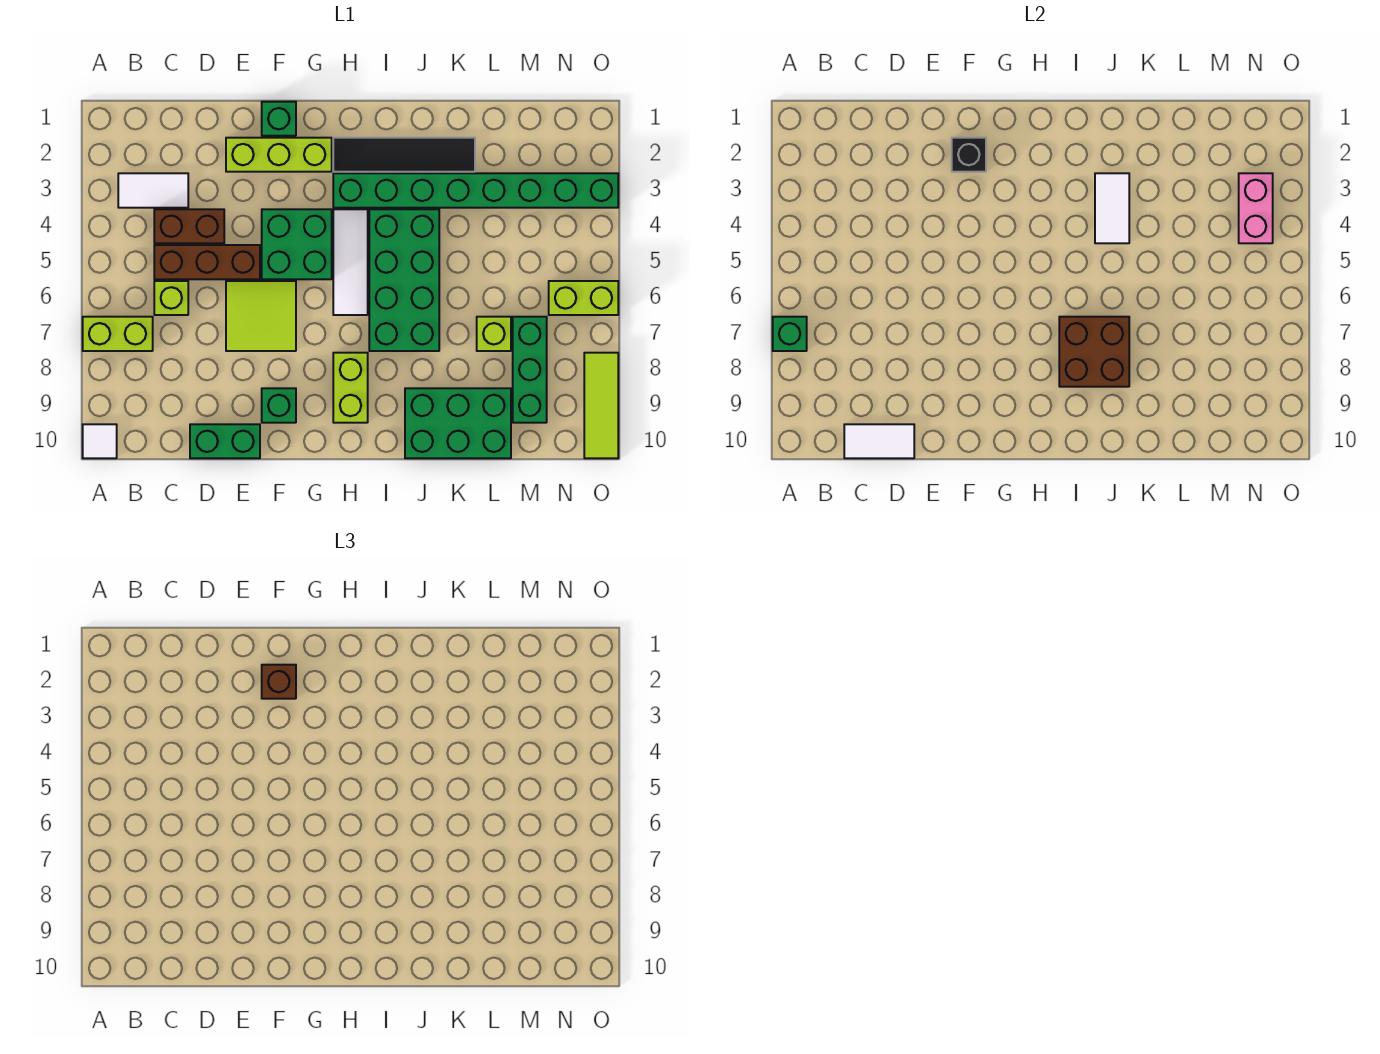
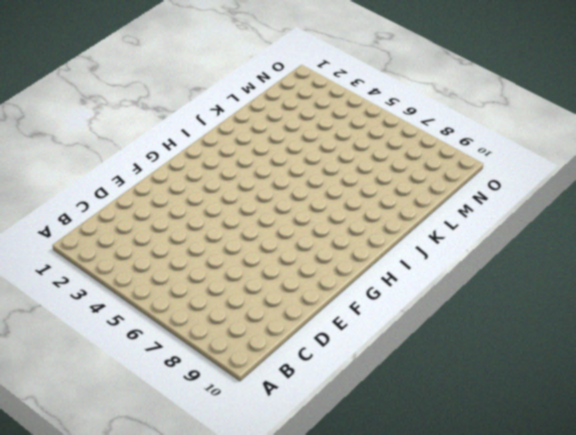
none -> lime brick A7:B7 level 1
none -> white tile A10 level 1
none -> white tile B3:C3 level 1

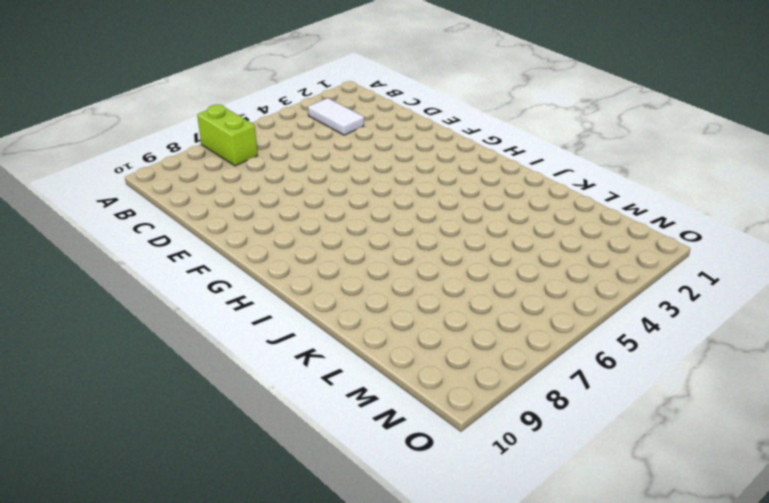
none -> white tile A10 level 1
none -> brown brick C4:D4 level 1
none -> brown brick C5:E5 level 1

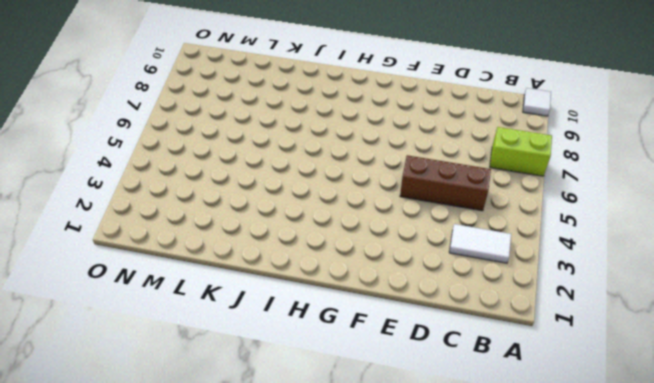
none -> brown brick C4:D4 level 1
none -> lime brick C6 level 1
none -> green brick D10:E10 level 1

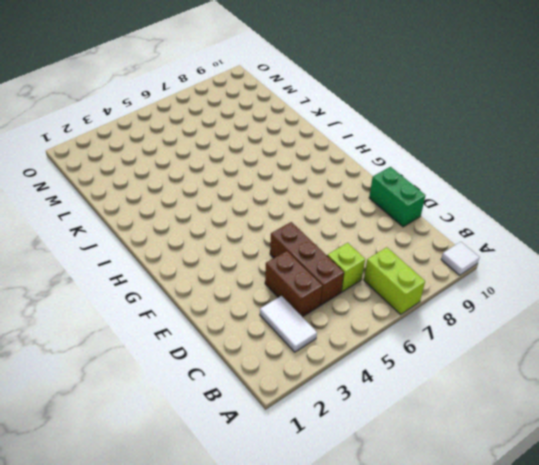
none -> lime brick E2:G2 level 1
none -> lime tile E6:F7 level 1
none -> green brick F1 level 1

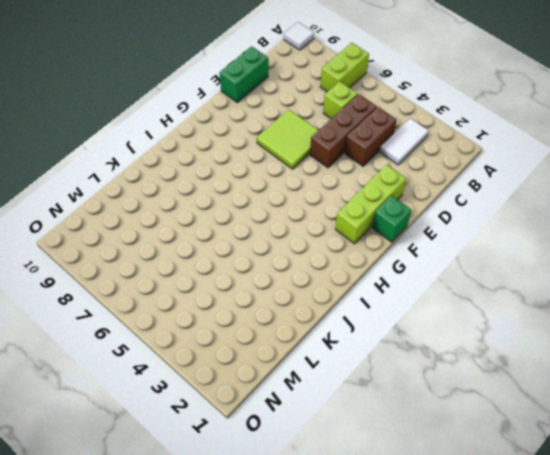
none -> green brick F4:G5 level 1
none -> green brick F9 level 1
none -> black tile H2:K2 level 1

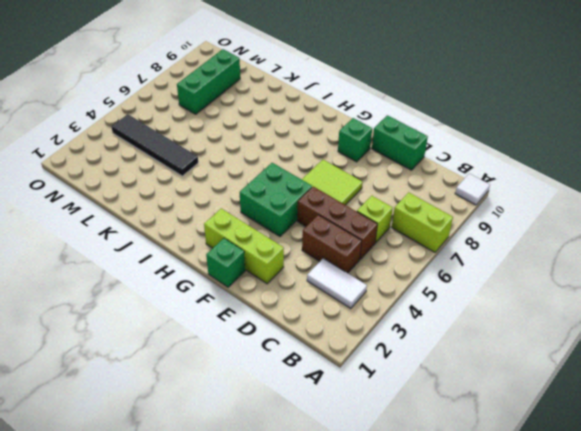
black tile K4:N4 level 1 -> black tile H2:K2 level 1
none -> green brick H3:O3 level 1
none -> white tile H4:H6 level 1
none -> lime brick H8:H9 level 1

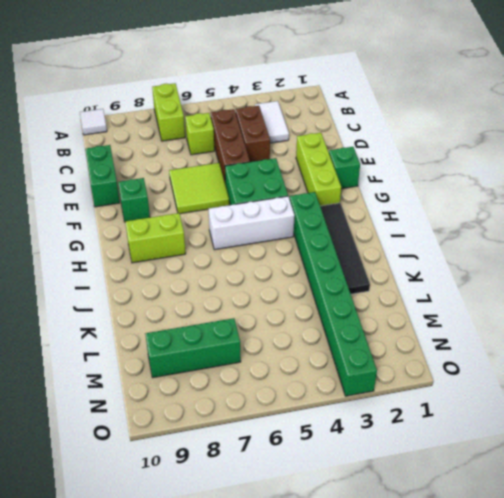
white brick H4:H6 level 1 -> white tile H4:H6 level 1
none -> green brick I4:J7 level 1
none -> green brick J9:L10 level 1
none -> lime brick L7 level 1

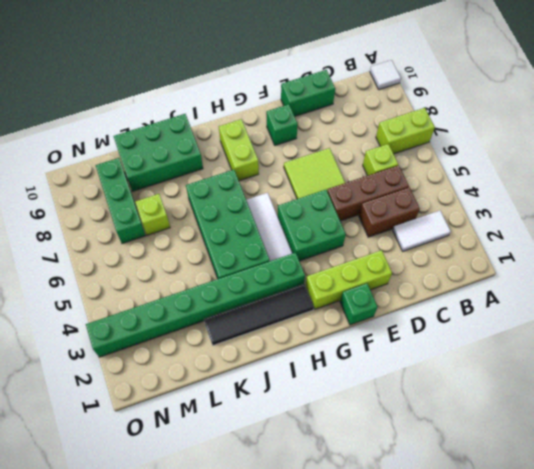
none -> lime brick N6:O6 level 1
none -> lime tile O8:O10 level 1
none -> green brick A7 level 2

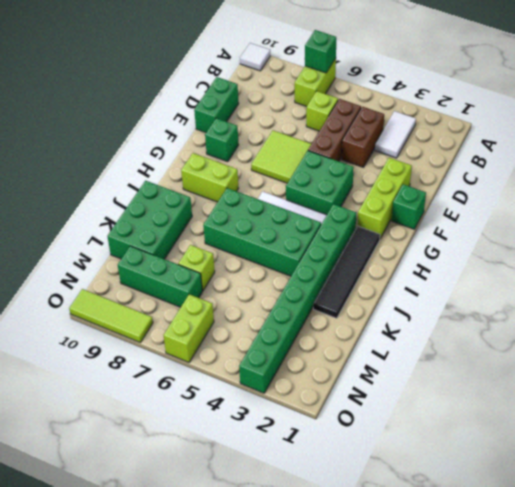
none -> white tile C10:D10 level 2
none -> black brick F2 level 2
none -> brown brick I7:J8 level 2

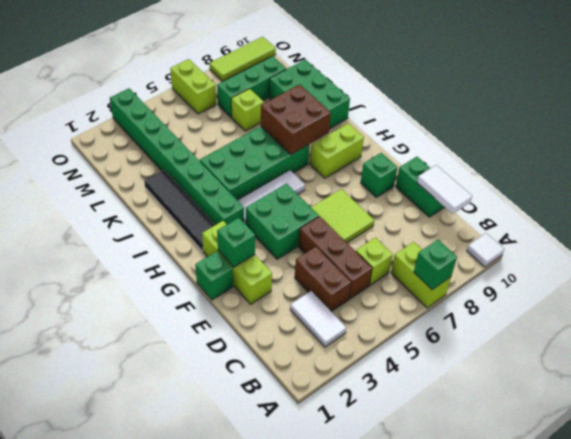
green brick F2 level 2 -> black brick F2 level 2
none -> white tile J3:J4 level 2
none -> pink brick N3:N4 level 2
none -> brown brick F2 level 3

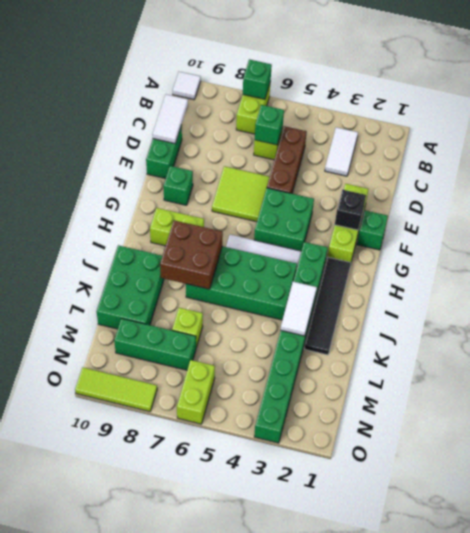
green brick C6 level 2 -> none
white tile J3:K3 level 2 -> white tile J3:J4 level 2
none -> brown brick C4:D4 level 1
none -> pink brick N3:N4 level 2
none -> brown brick F2 level 3

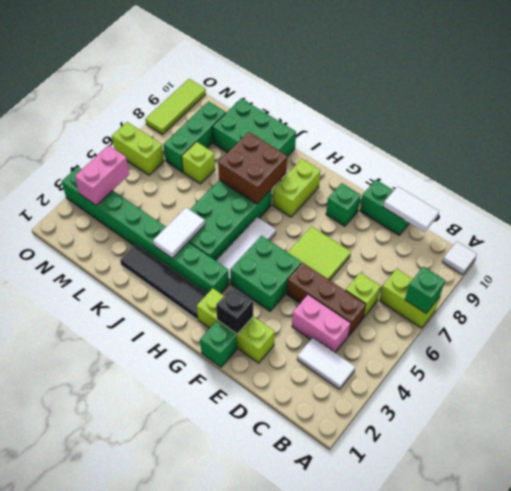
pink brick C4:D4 level 1 -> brown brick C4:D4 level 1
none -> brown brick F2 level 3

